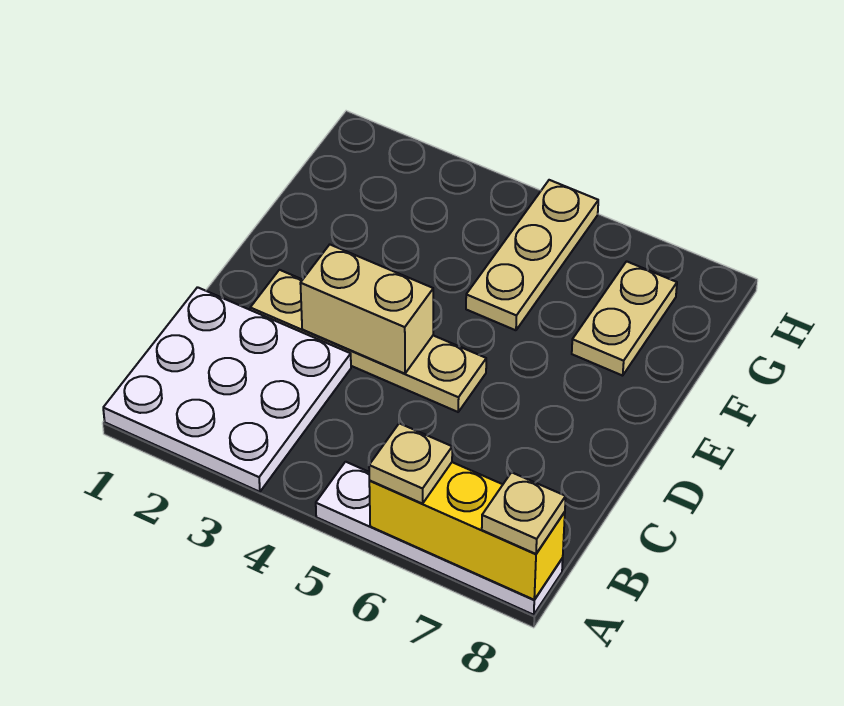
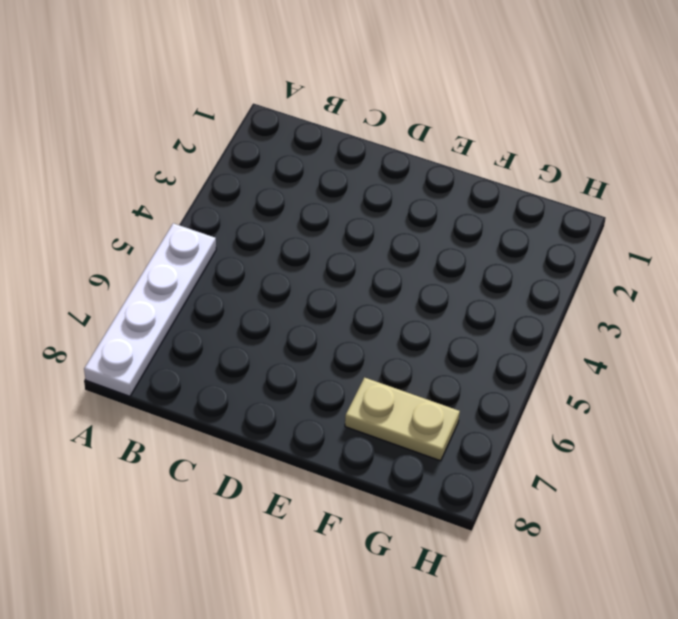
none -> white plate A1:C3 level 1
none -> tan plate D2:D5 level 1

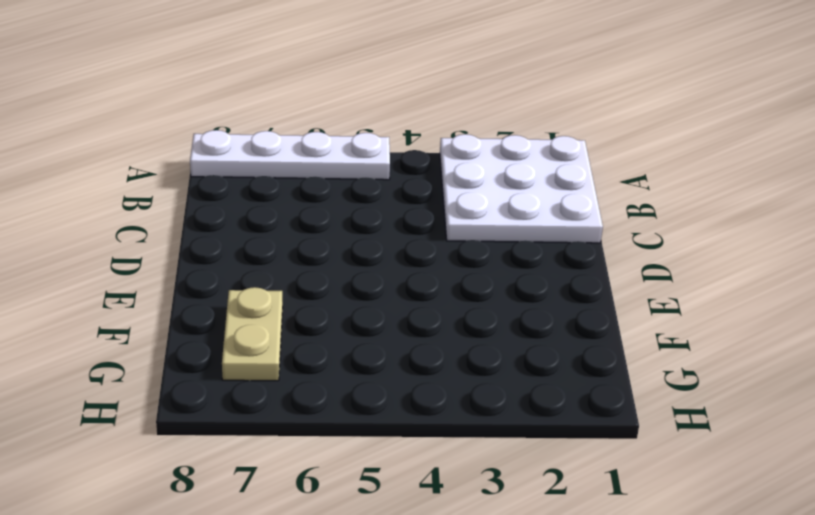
none -> tan plate D2:D5 level 1
none -> tan plate F5:H5 level 1

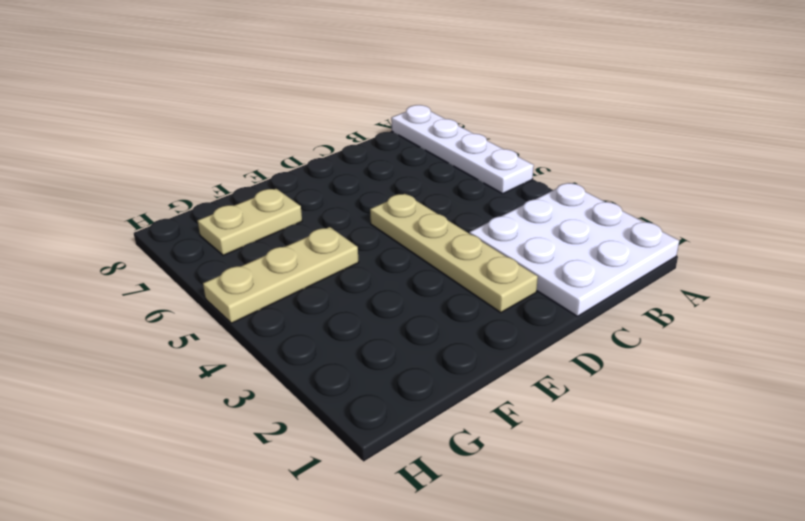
none -> yellow brick A6:A8 level 2
none -> tan brick D3:D4 level 2

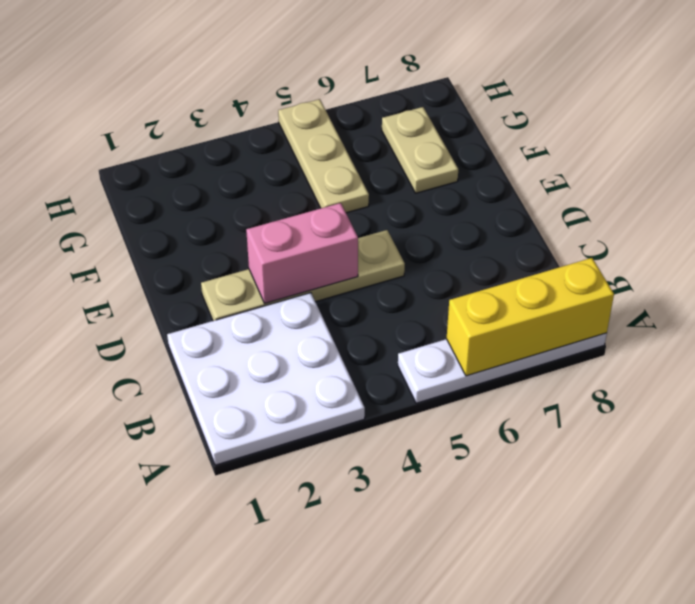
pink brick D3:D4 level 2 -> tan brick D3:D4 level 2
none -> tan plate A6 level 3
none -> tan plate A8 level 3

